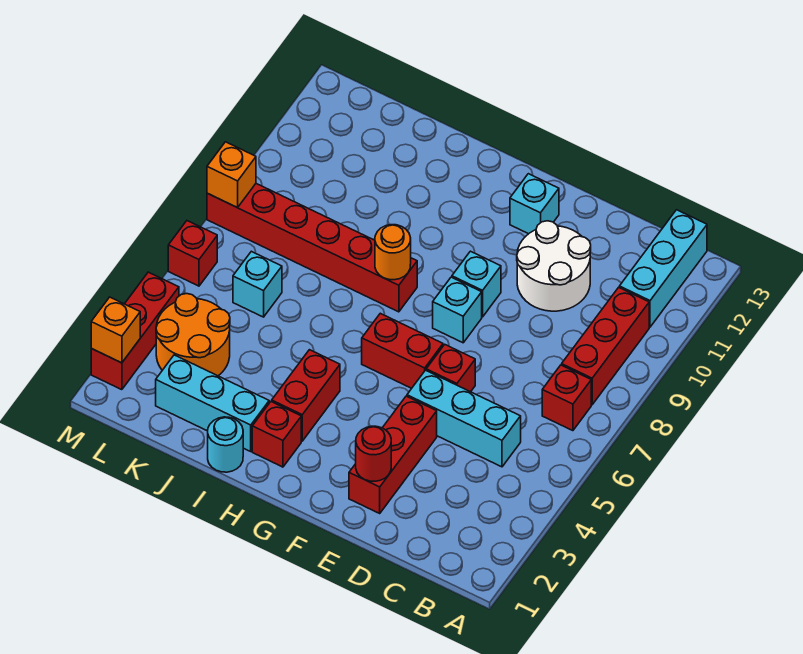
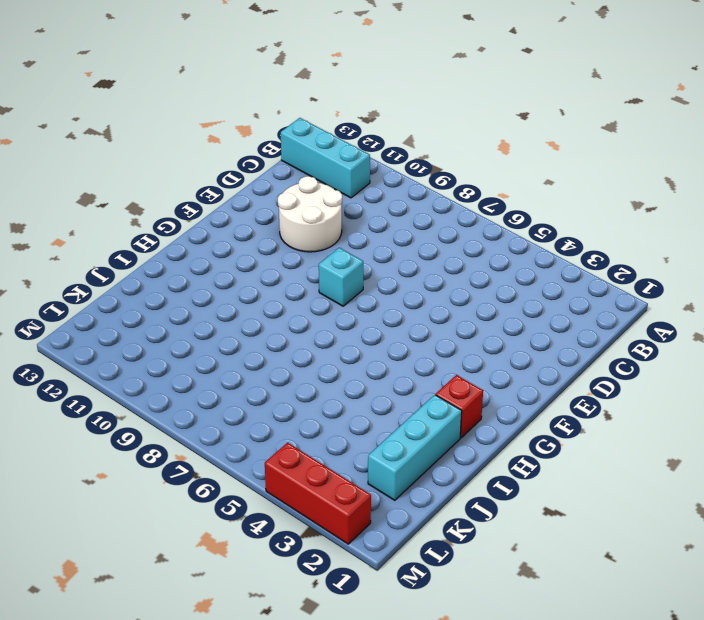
none -> red brick B7 level 1
none -> red brick B8:B10 level 1
none -> cyan brick C5:E5 level 1

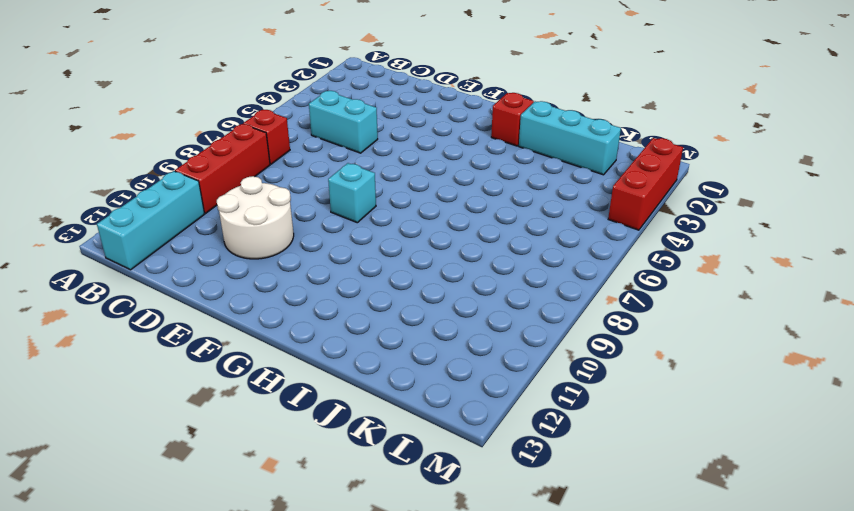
cyan brick C5:D5 level 1 -> cyan brick C5:E5 level 1
none -> red brick E2:E4 level 1
none -> red brick E6 level 1
none -> red brick F6:G6 level 1

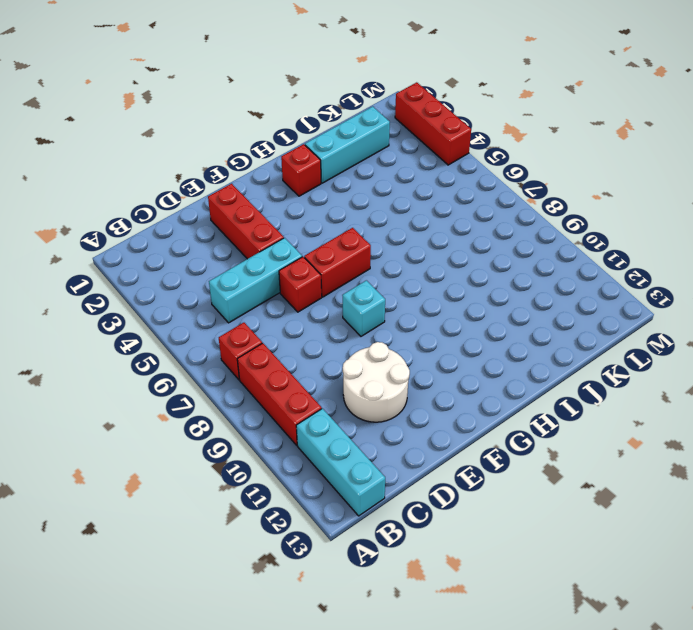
none -> cyan brick F9 level 1
none -> cyan brick F12 level 1
none -> red brick H3:H4 level 1

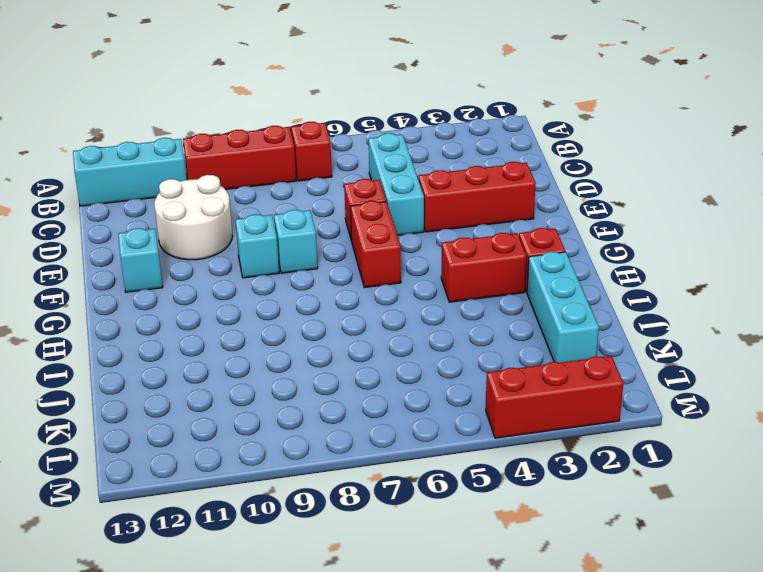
none -> red brick H8:M8 level 1
none -> cyan round brick I1 level 1
none -> orange round brick K3:L4 level 1

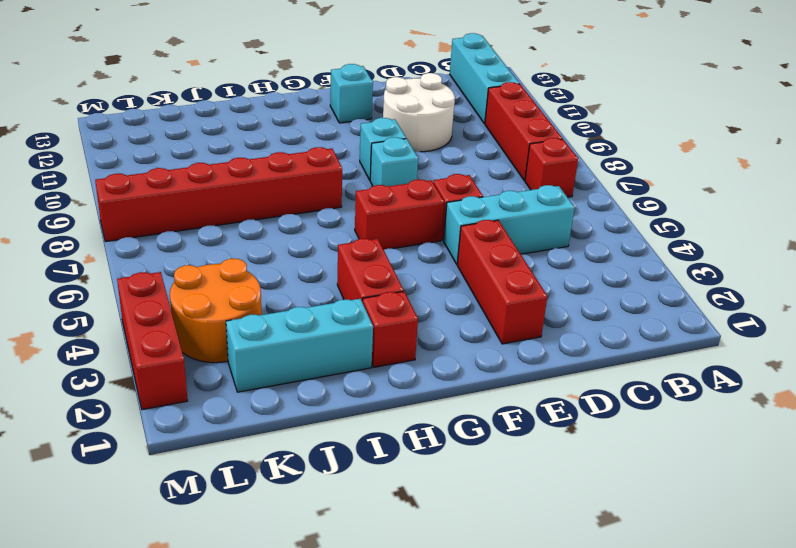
none -> cyan round brick I1 level 1
none -> cyan brick K6 level 1
none -> red brick M6 level 1

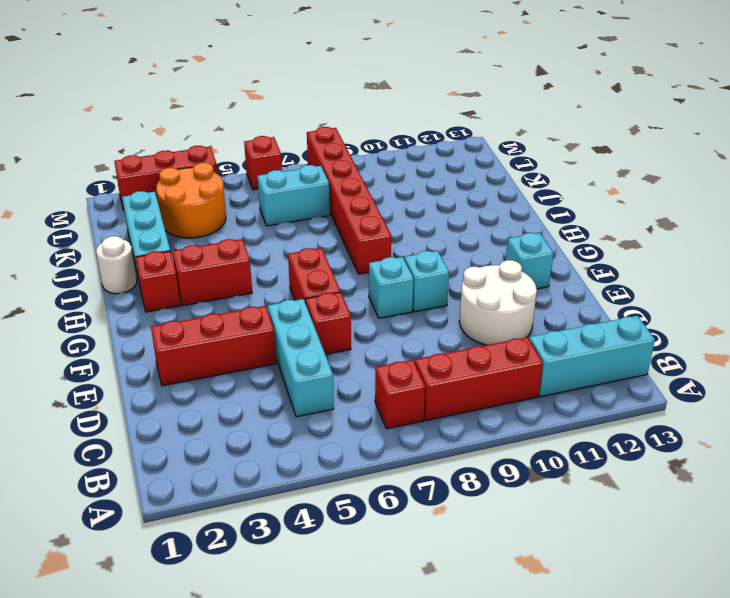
white round brick I1 level 1 -> cyan round brick I1 level 1
cyan brick K6:K7 level 1 -> cyan brick K6 level 1
none -> red round brick E2 level 2
none -> orange round brick H8 level 2
none -> orange brick M2 level 2

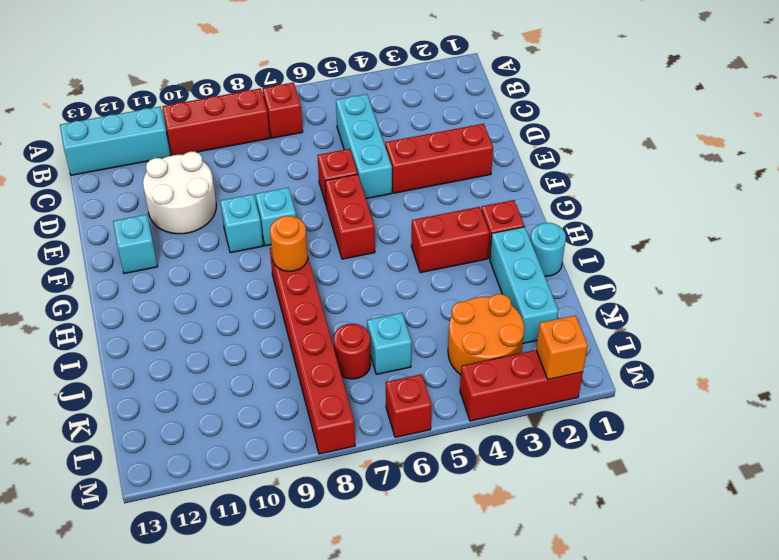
red round brick K7 level 1 -> red round brick E2 level 2
none -> orange brick M8 level 2

